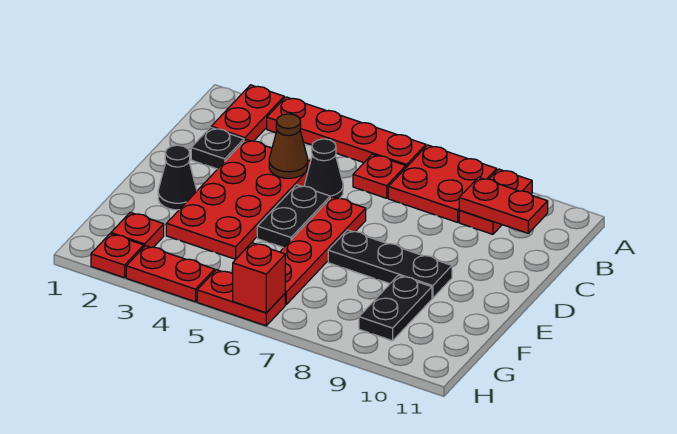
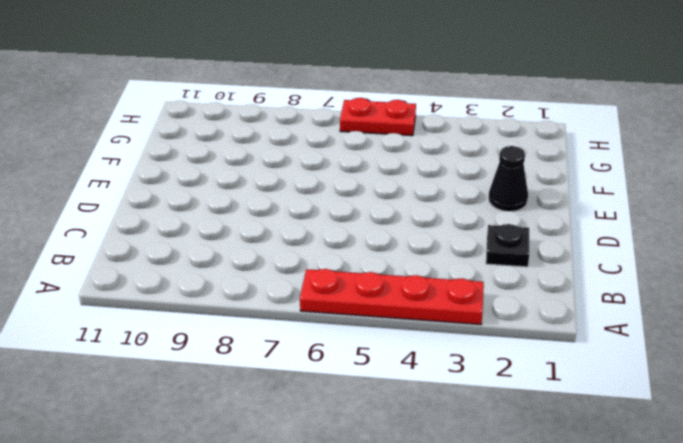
none -> red plate A2:B2 level 1
none -> red plate A7:B8 level 1
none -> red plate A9:B9 level 1

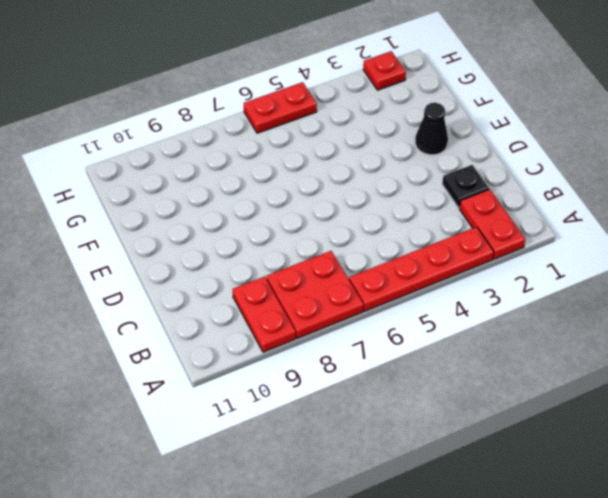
none -> red plate B6 level 1
none -> red plate C3:F4 level 1
none -> black cone C5 level 1

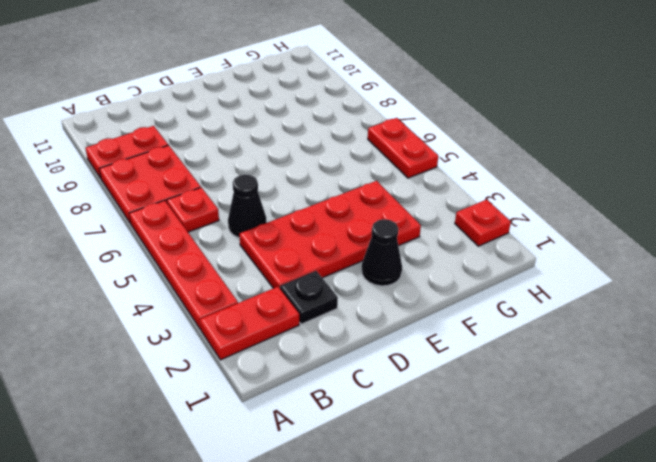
none -> black plate D5:E5 level 1
none -> red plate D6:G6 level 1
none -> black plate E7:E9 level 1

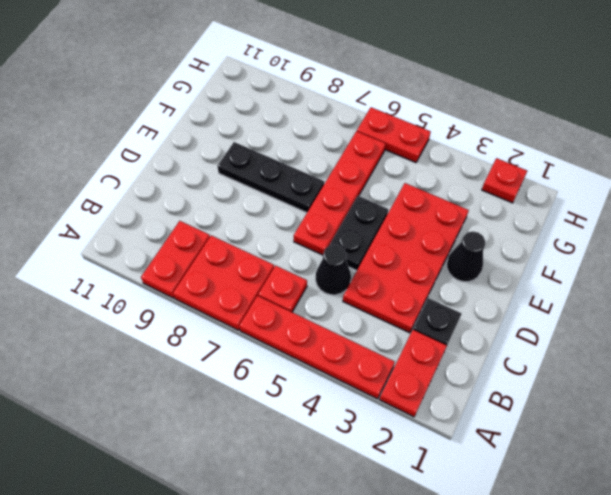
none -> black plate F9:G9 level 1
none -> red plate G2 level 1
none -> red plate H3:H4 level 1

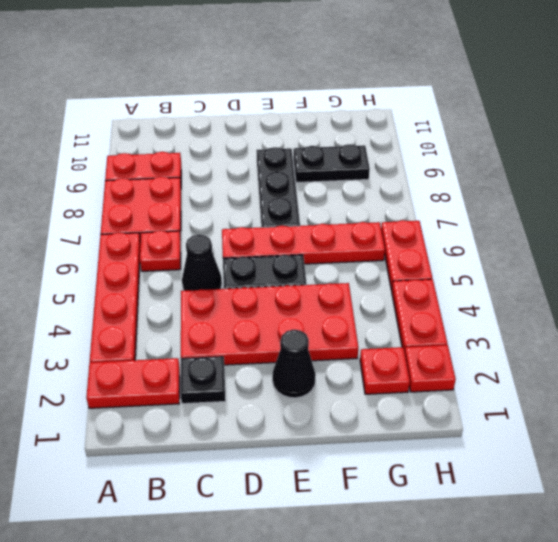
none -> red plate B9:B10 level 2
none -> brown cone C4 level 2
none -> red brick H6 level 2

